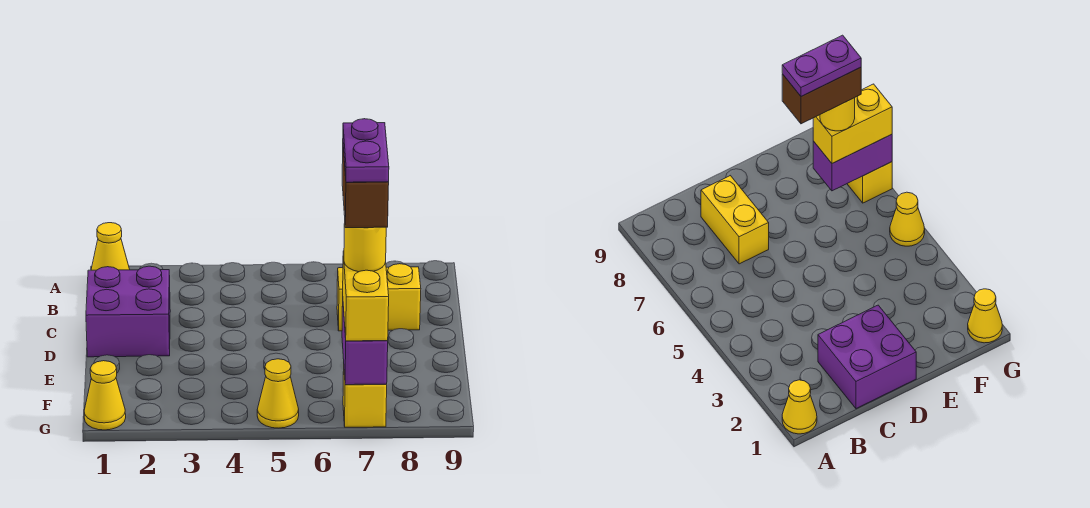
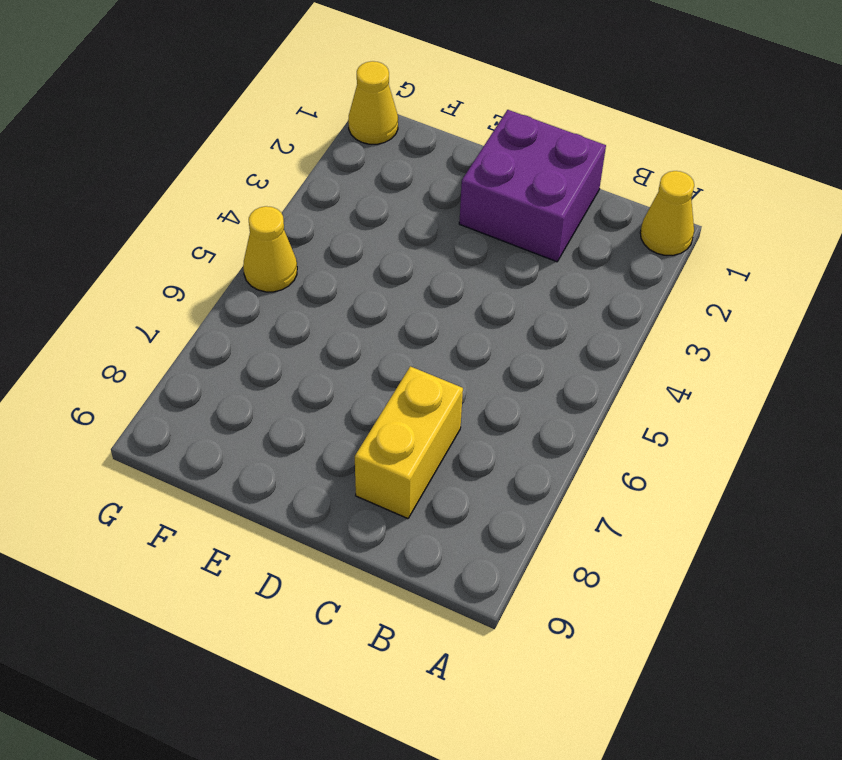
none -> yellow brick G7 level 1
none -> purple brick F7:G7 level 2

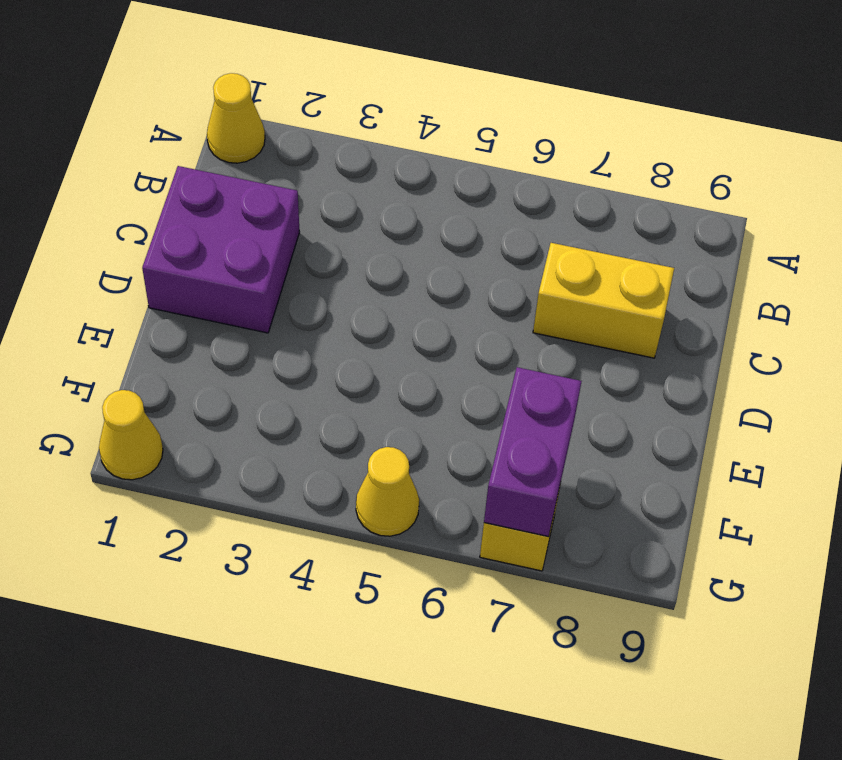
none -> yellow brick F7:G7 level 3
none -> yellow round brick F7 level 4

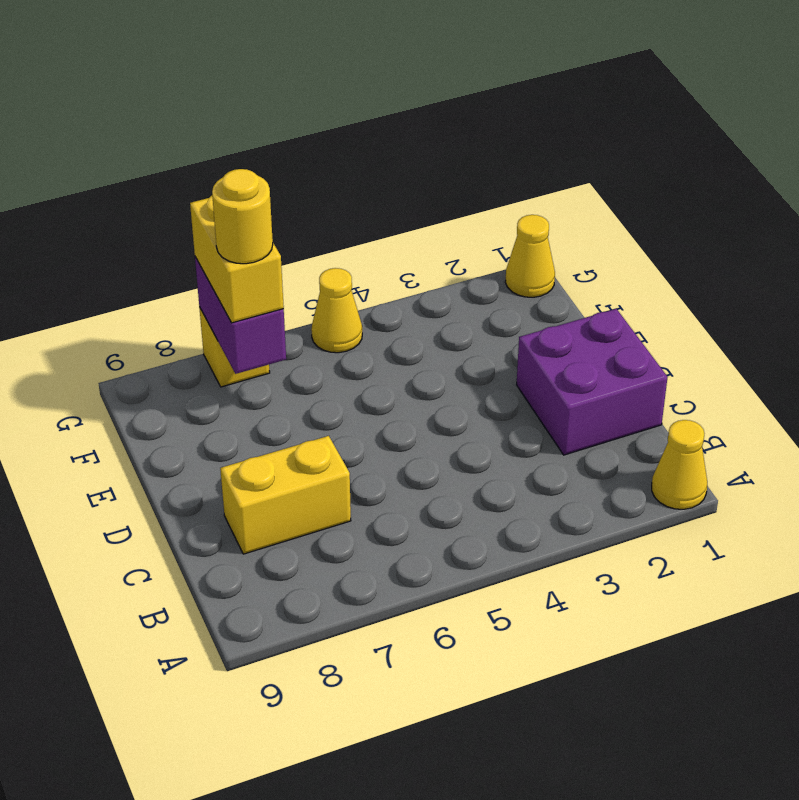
none -> brown brick E7:F7 level 5
none -> purple plate E7:F7 level 6

